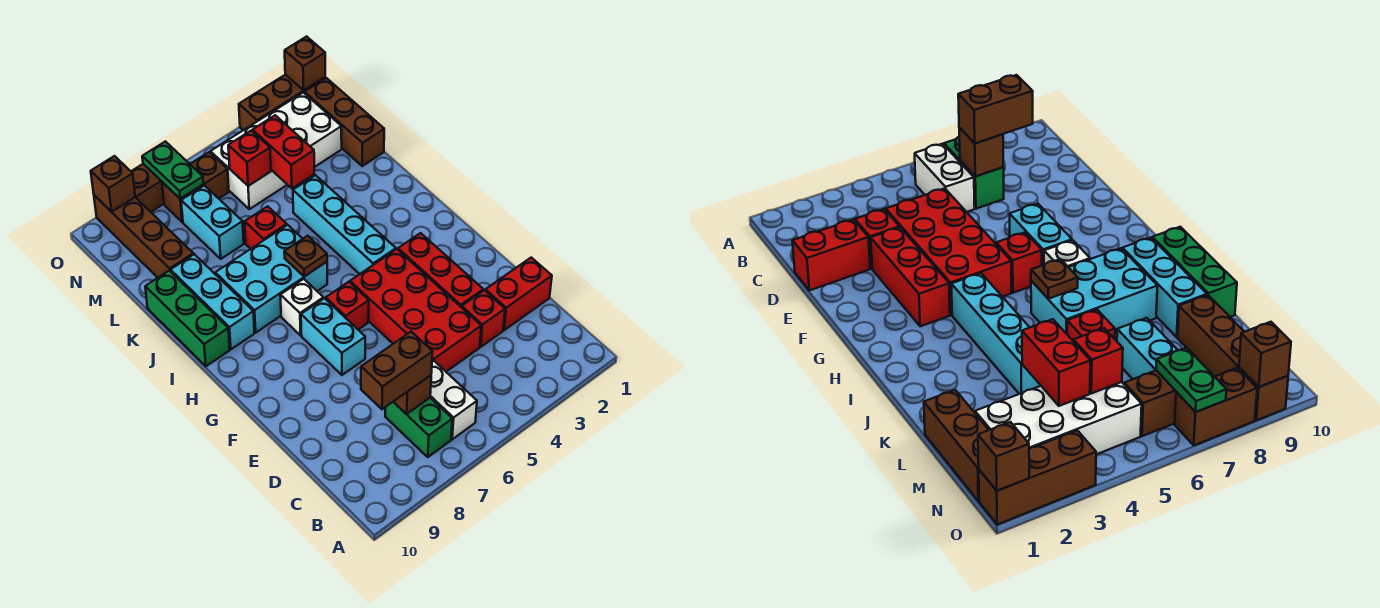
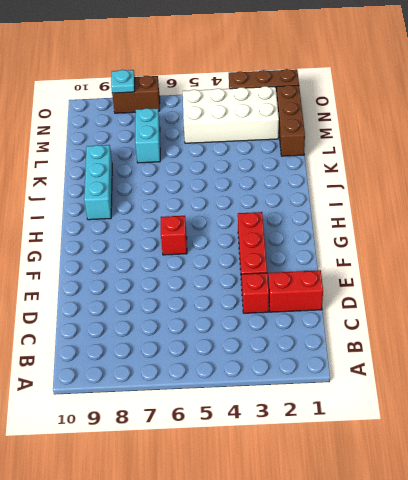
cyan plate O8 level 2 -> none
none -> white brick B6:C6 level 1
none -> green brick B7:C7 level 1
none -> red brick D4:G5 level 1

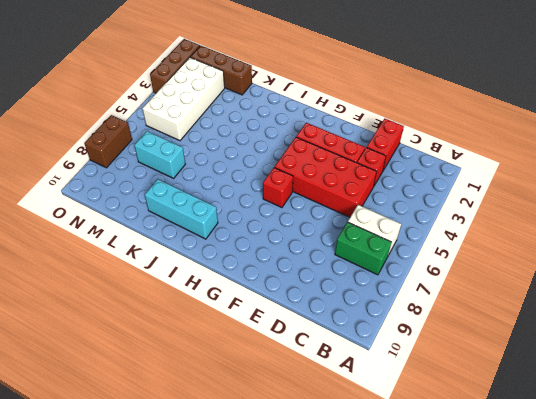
none -> cyan brick F7:G7 level 1
none -> cyan brick H4:K4 level 1
none -> white brick H7 level 1

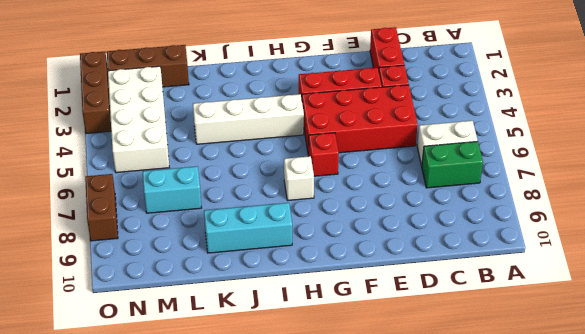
white brick H4:K4 level 1 -> cyan brick H4:K4 level 1
none -> cyan brick F7:G7 level 1
none -> cyan brick I6:J8 level 1
none -> green brick I10:K10 level 1

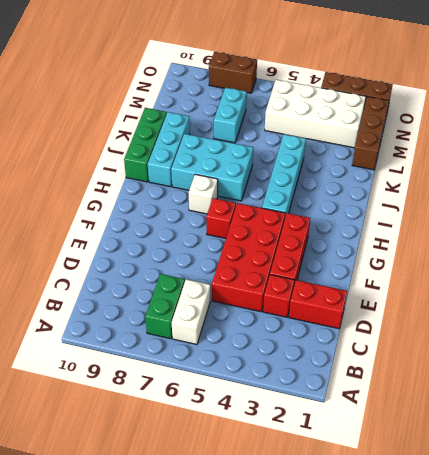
none -> cyan brick F7:G7 level 1
none -> red brick K6 level 1
none -> brown brick L9:O9 level 1

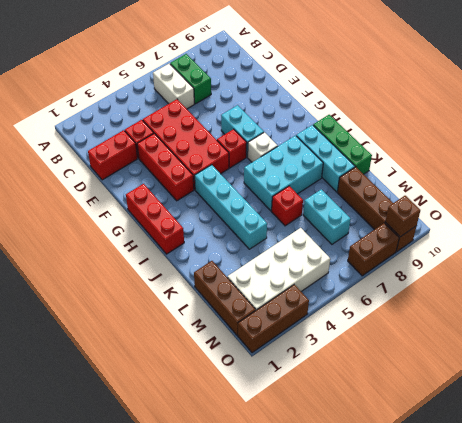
red brick G1:I1 level 1 -> none
none -> brown brick N6:N7 level 1
none -> brown brick C7 level 2
none -> brown plate I6 level 2

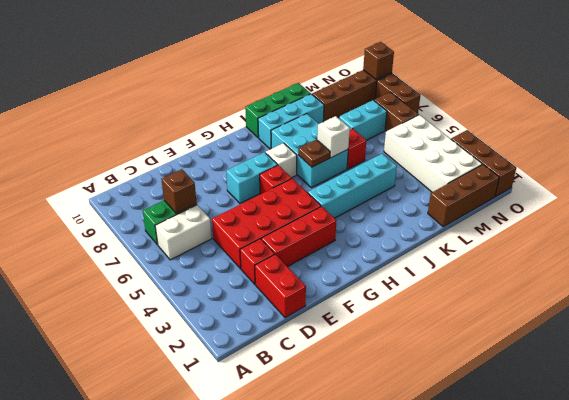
white brick J6 level 2 -> none
none -> red brick L4:M4 level 2
none -> red brick M5 level 2
none -> green plate N7:O7 level 2

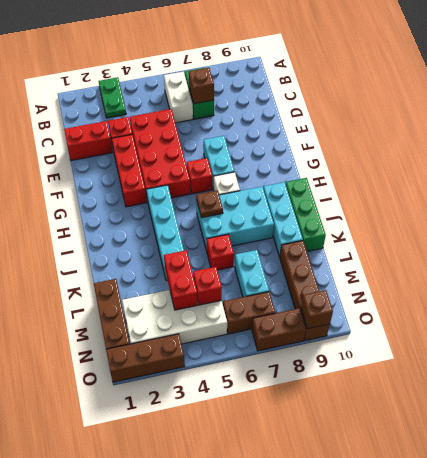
green plate A3:B3 level 1 -> green plate N7:O7 level 2
none -> brown brick O1 level 2
none -> brown brick C7:C8 level 3

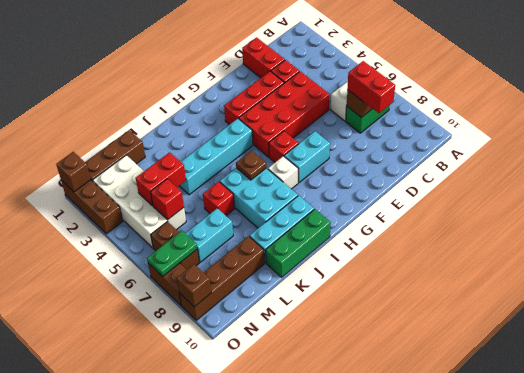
red brick C7:C8 level 3 -> brown brick C7:C8 level 3

